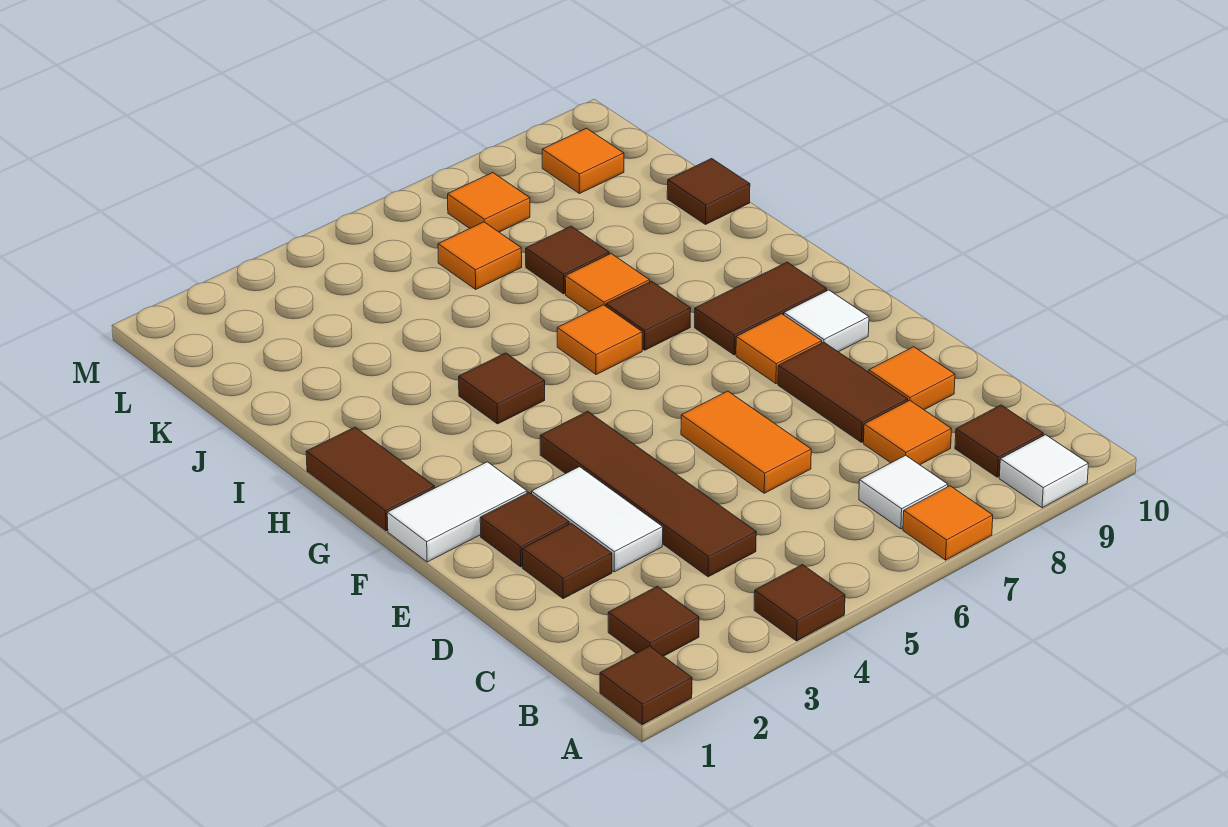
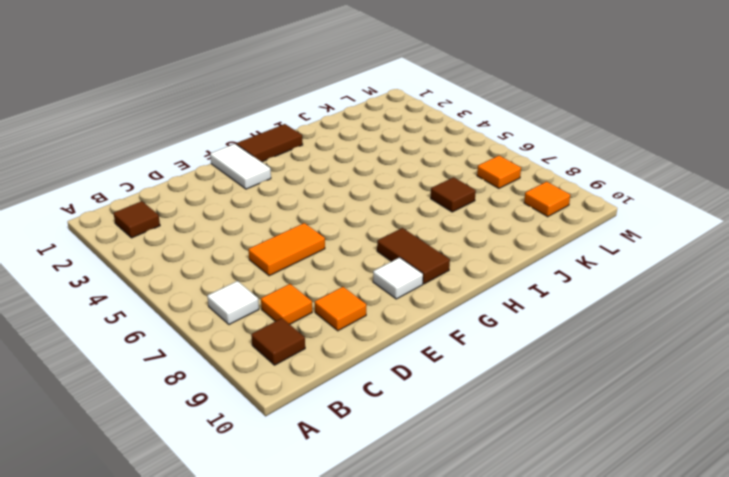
none -> brown tile A1 level 1
none -> brown tile A4 level 1
none -> orange tile A7 level 1

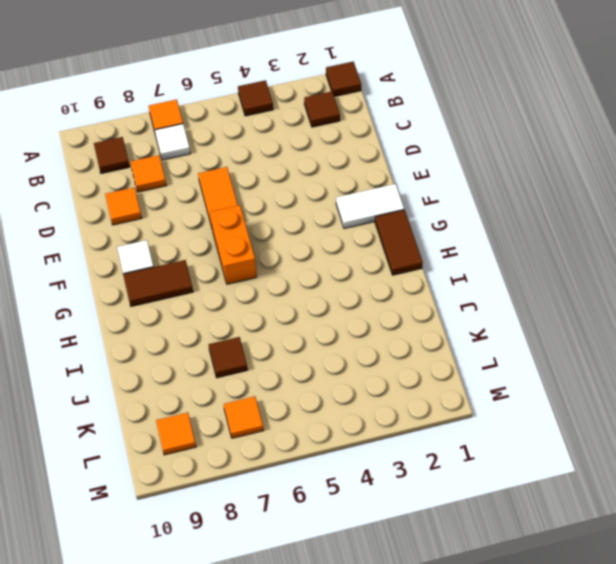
orange brick F6:G6 level 1 -> none
none -> white tile A9 level 1
none -> brown tile C4:F4 level 1
none -> brown tile D2 level 1

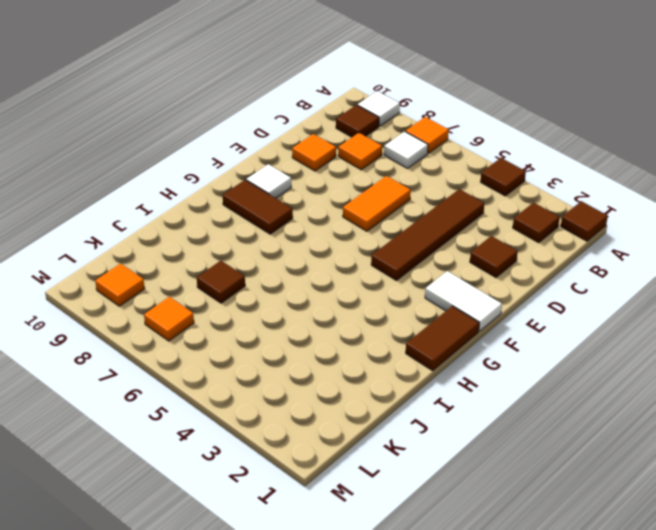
none -> white tile D3:E3 level 1
none -> brown tile D8:E8 level 1
none -> brown tile E2 level 1

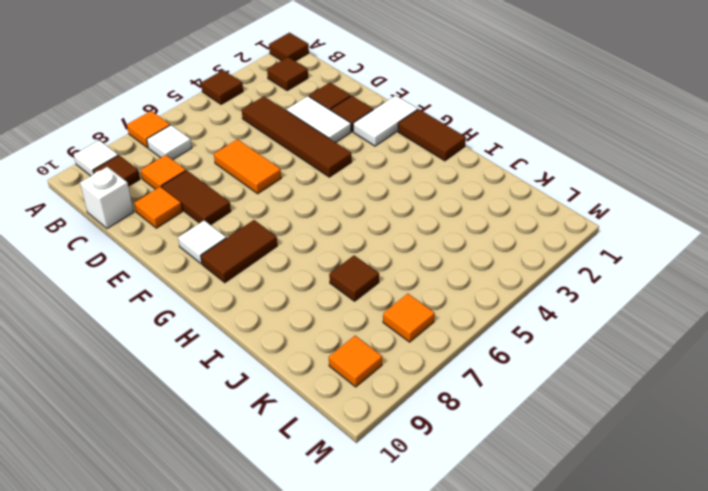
white brick C10 level 1 -> none
none -> orange tile F8 level 1
none -> brown tile H4 level 1
none -> orange tile H6 level 1

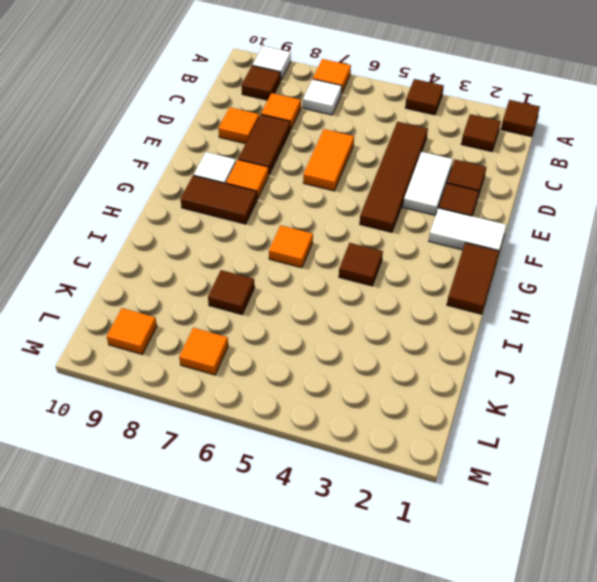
none -> brown tile H7 level 1
none -> orange tile I7 level 1
none -> brown tile J10 level 1

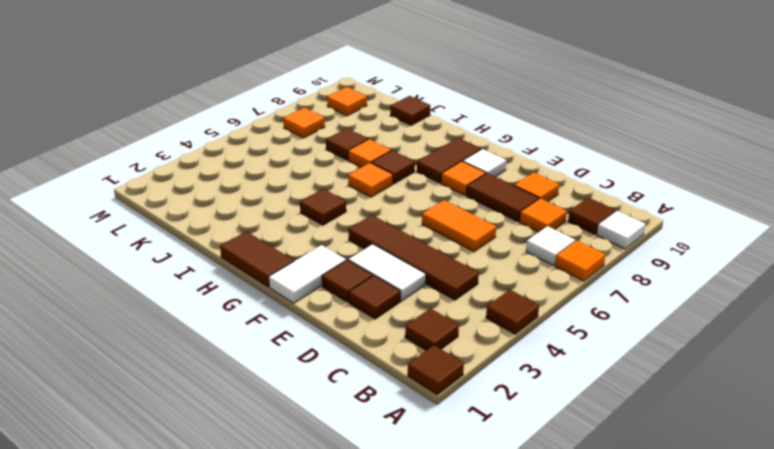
none -> orange tile K6 level 1

